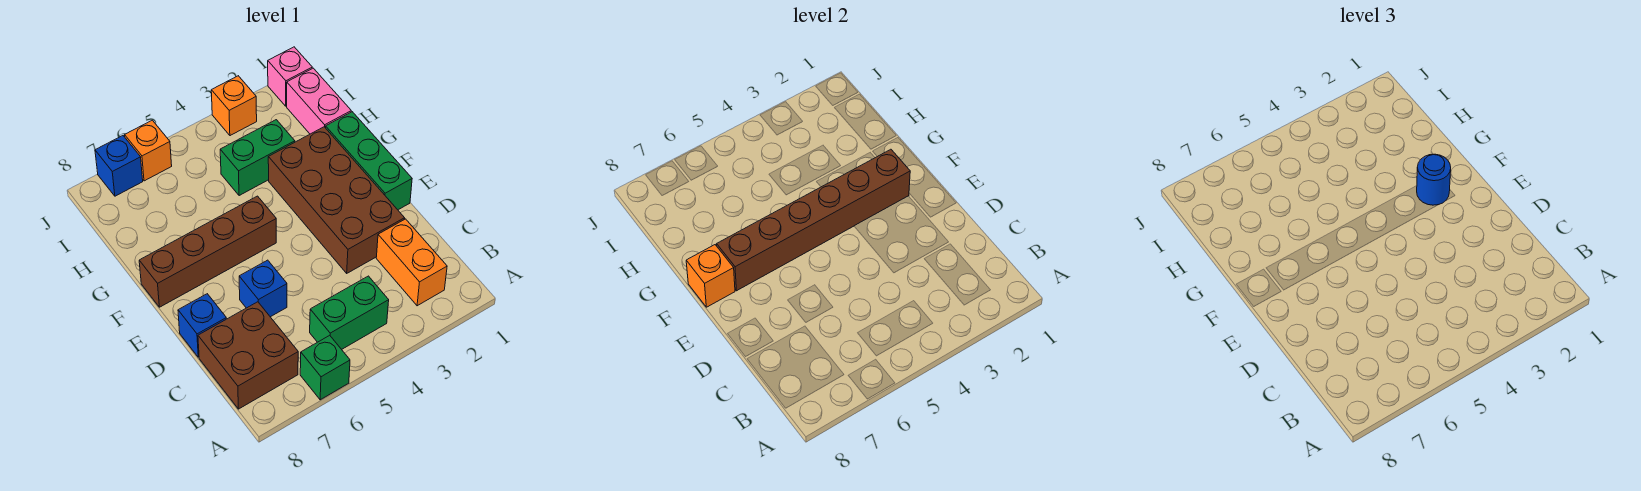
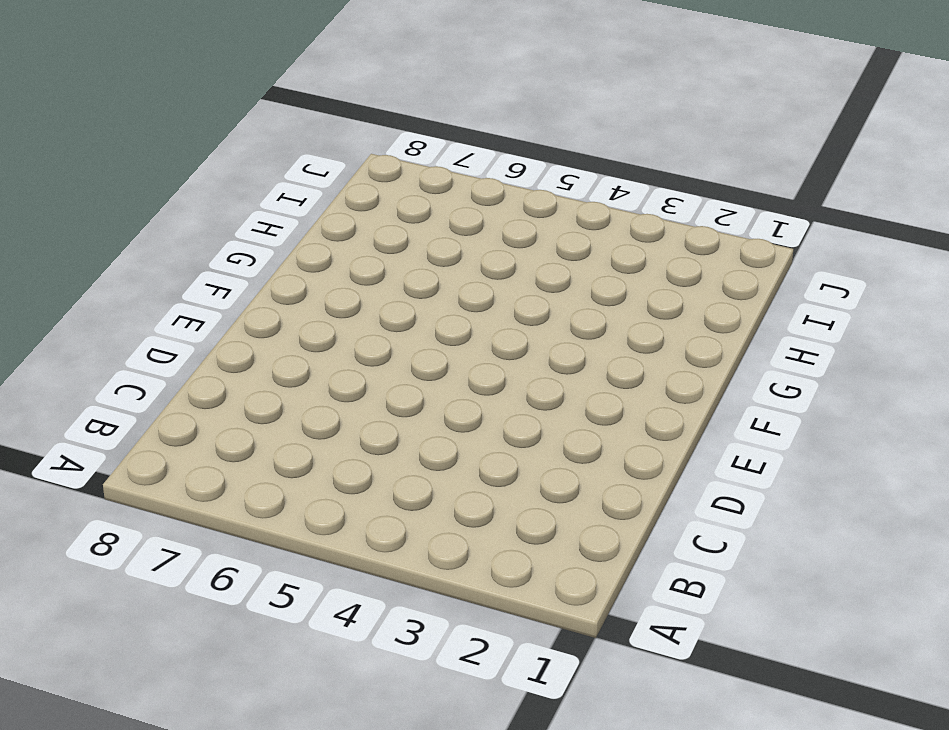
none -> green brick A6 level 1
none -> orange brick B2:C2 level 1
none -> green brick B4:B5 level 1

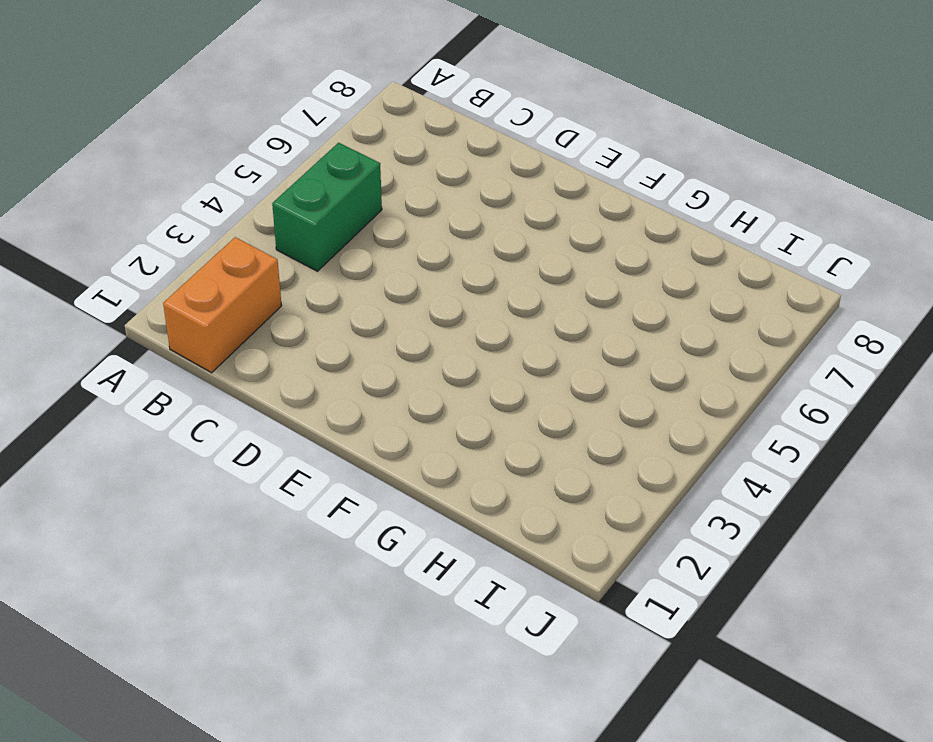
orange brick B1:B2 level 1 -> orange brick B2:C2 level 1
none -> green brick A6 level 1
none -> brown brick B7:C8 level 1
none -> brown brick D2:G3 level 1

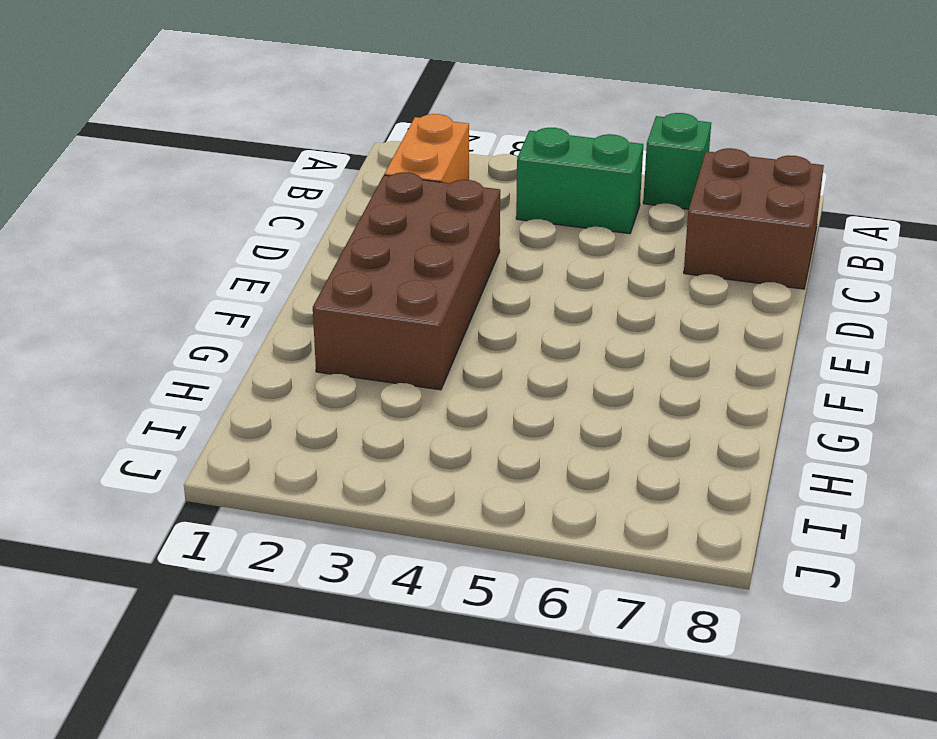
none -> blue brick D6 level 1
none -> blue brick D8 level 1
none -> green brick E1:G1 level 1

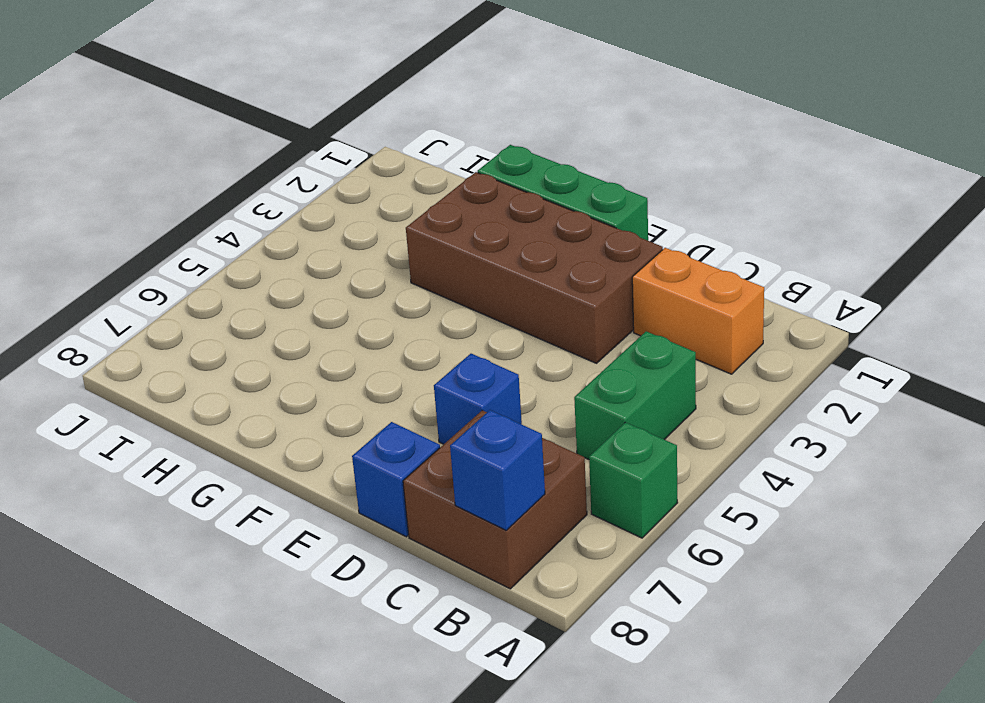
blue brick B8 level 2 -> blue brick J7 level 1
none -> brown brick F5:F8 level 1
none -> pink brick H1:I1 level 1
none -> green brick H3:H4 level 1

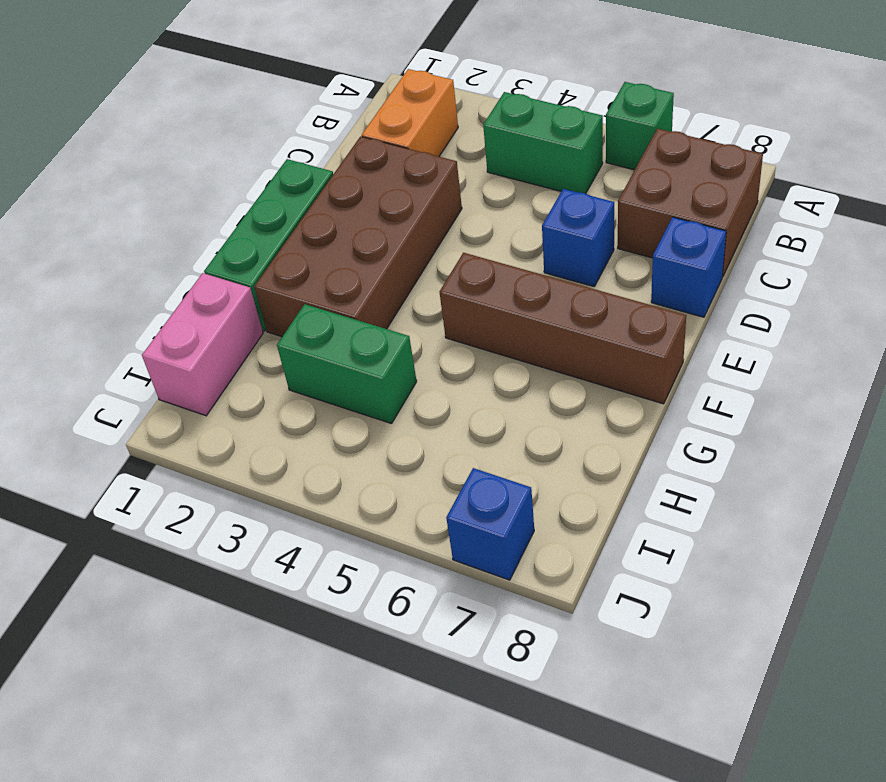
none -> pink brick J1 level 1
none -> orange brick J3 level 1
none -> orange brick J6 level 1

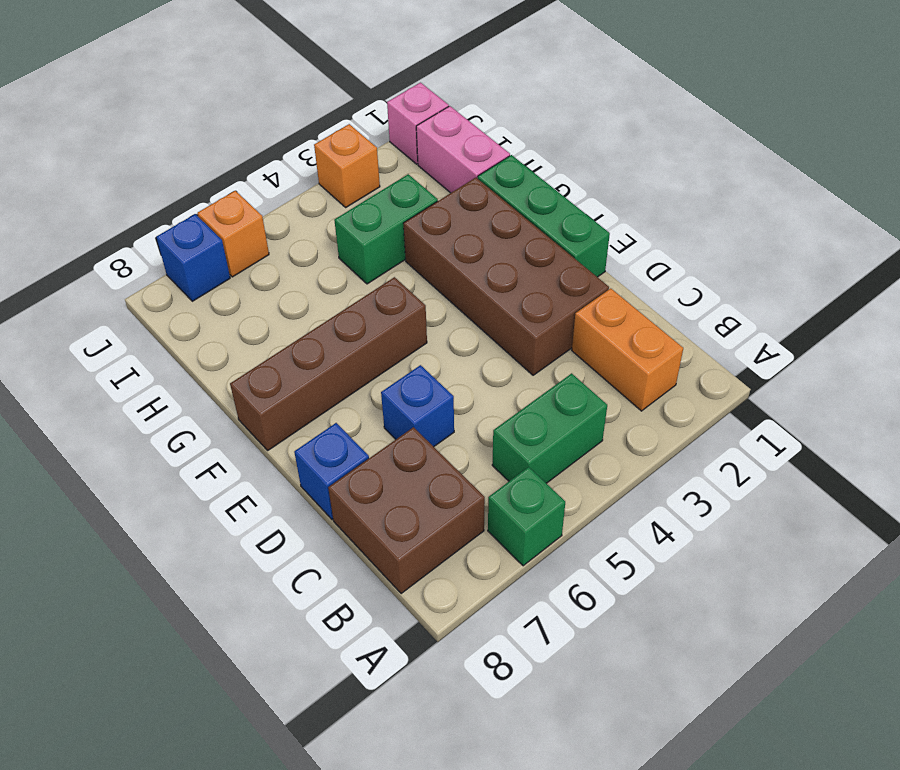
none -> brown brick F2:F7 level 2
none -> orange brick F8 level 2
none -> blue round brick F2 level 3

